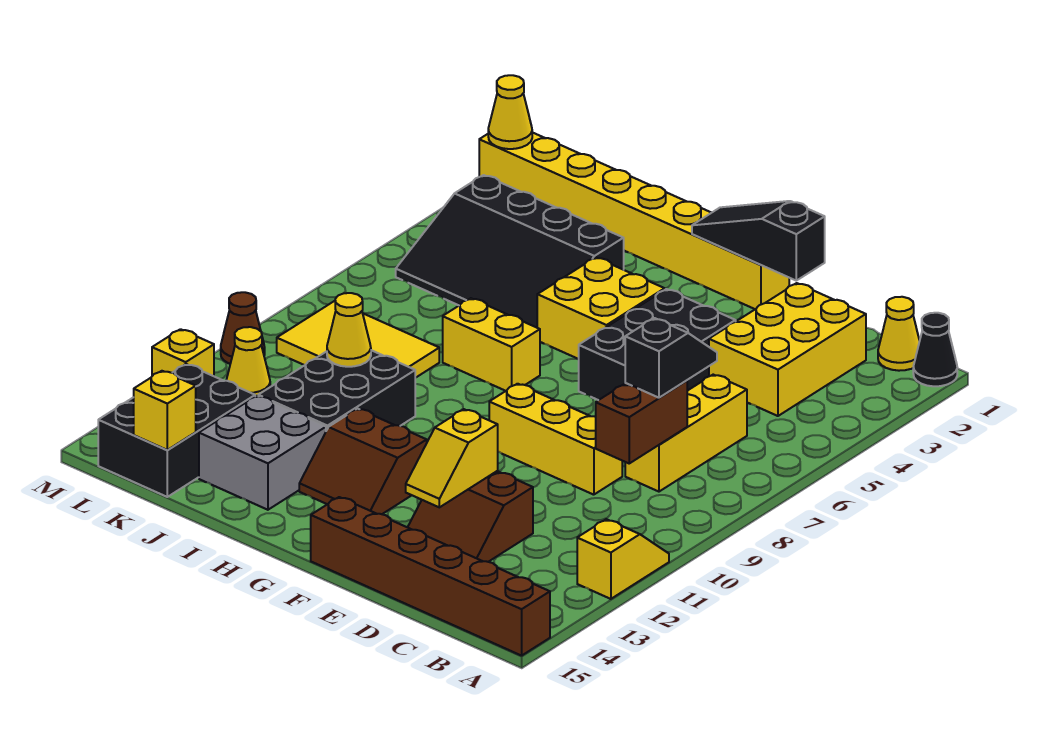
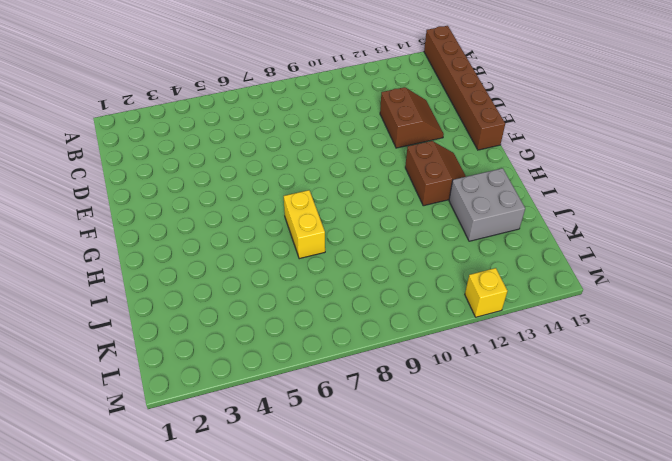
none -> black cone A1 level 1
none -> yellow slope A11:A12 level 1 top 12
none -> yellow cone B1 level 1

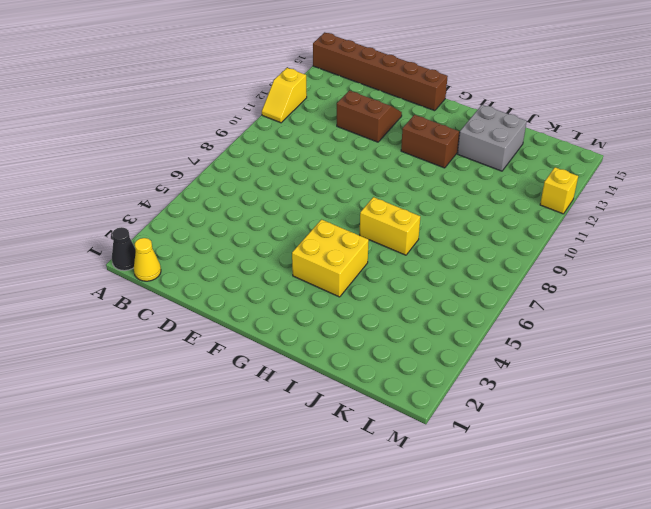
none -> yellow brick C2:D4 level 1
none -> yellow brick C6:C8 level 1
none -> yellow brick D9:F9 level 1

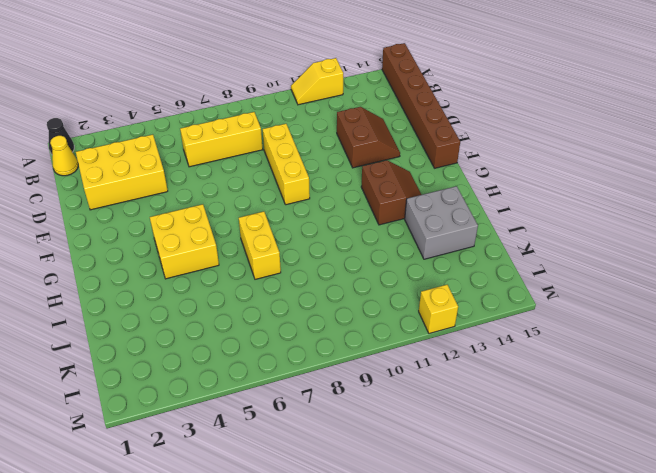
none -> black brick E4:F6 level 1
none -> yellow brick F1:M1 level 1
none -> black slope I3:L5 level 1 top 3

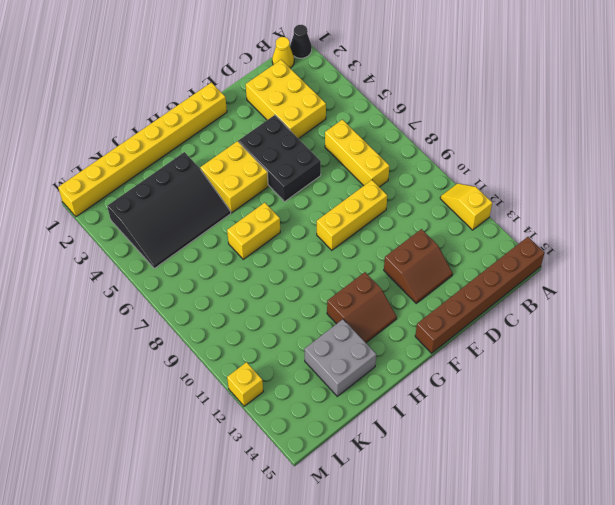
none -> black brick I10:J12 level 1
none -> yellow tile J8:L9 level 1
none -> black brick K13:L15 level 1

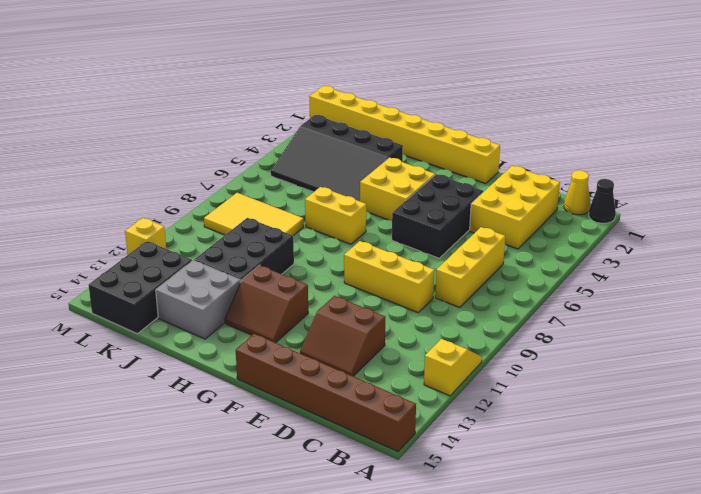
none -> yellow cone L11 level 1
none -> brown cone M10 level 1
none -> brown brick C8:C9 level 2

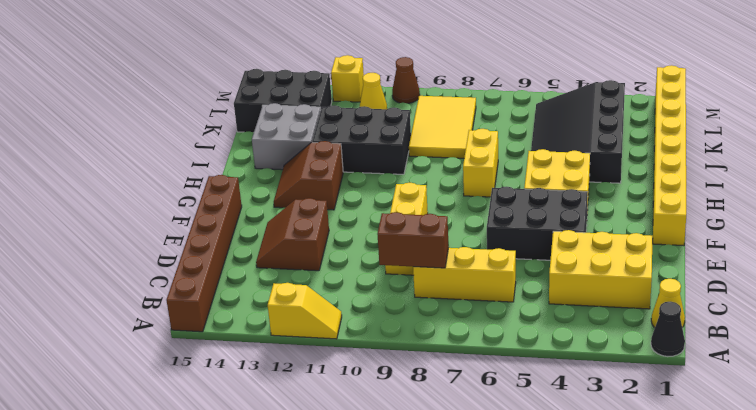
none -> black slope E1:G1 level 2 top E
none -> yellow slope E12:E13 level 2 top 12
none -> yellow cone J10 level 2

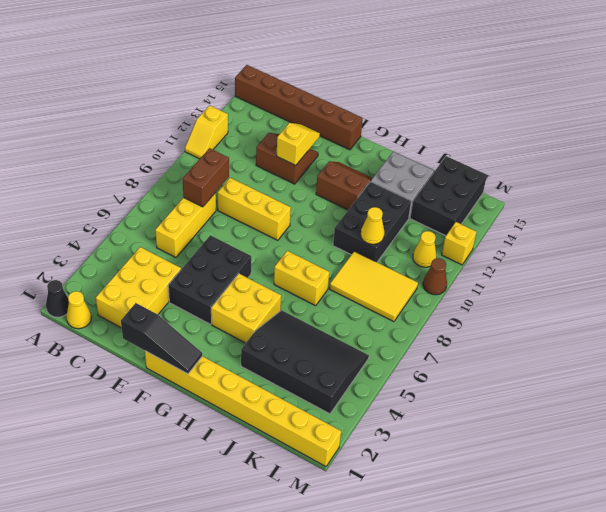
none -> yellow brick K15 level 2
none -> yellow cone M1 level 2
none -> black slope C7:C8 level 3 top 8

